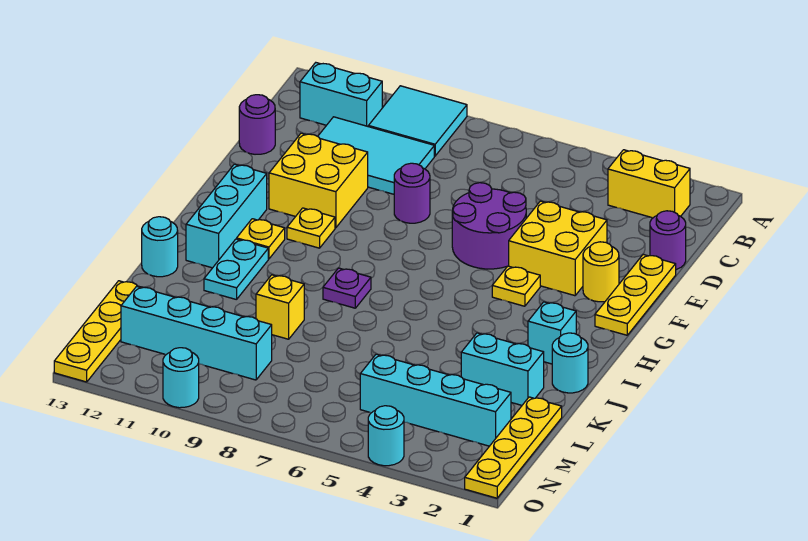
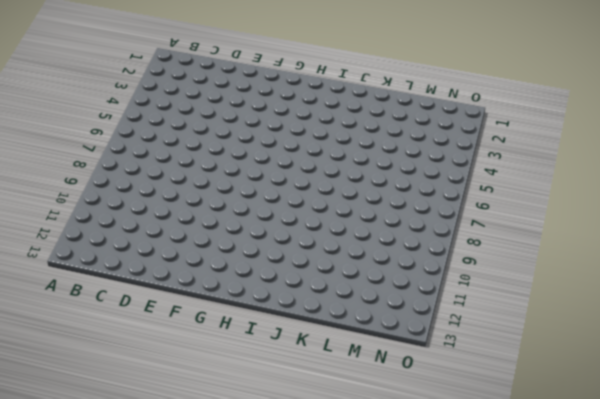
none -> cyan tile A9:B10 level 1
none -> yellow brick B2:B3 level 1
none -> cyan brick B11:B12 level 1

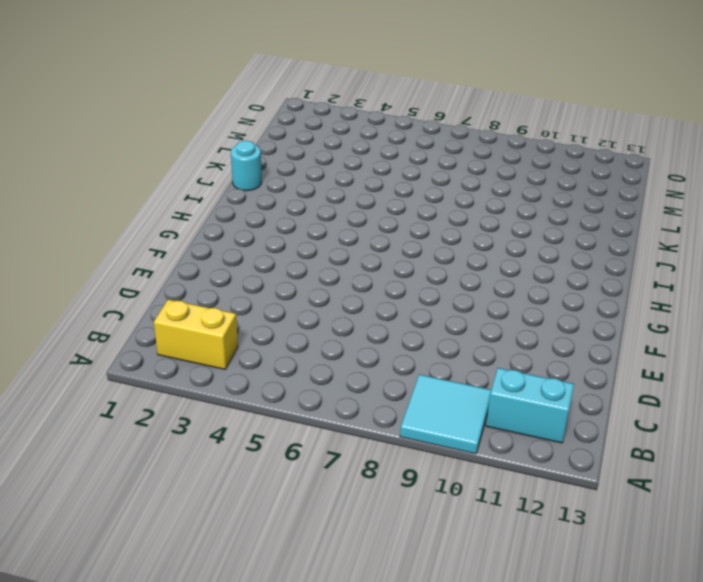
none -> cyan tile C9:D11 level 1
none -> purple round brick D1 level 1
none -> purple round brick D13 level 1

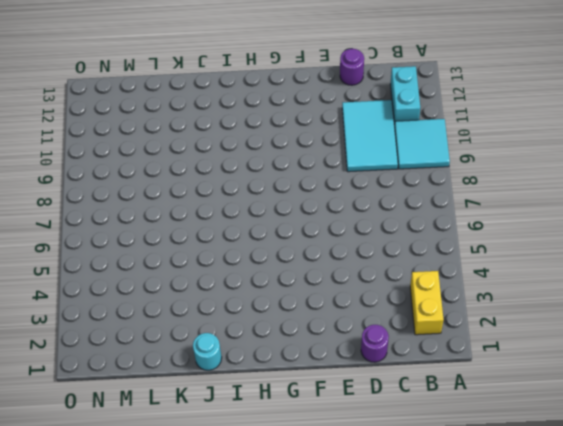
none -> yellow plate E1:G1 level 1
none -> yellow brick E3:F4 level 1
none -> purple round brick E5:F6 level 1

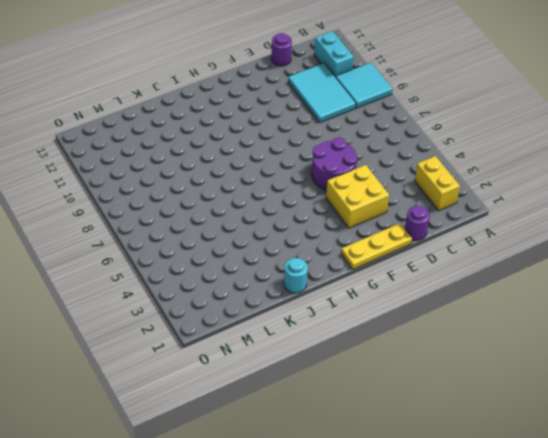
none -> purple round brick E8 level 1
none -> yellow brick E10:F11 level 1
none -> yellow round brick F2 level 1

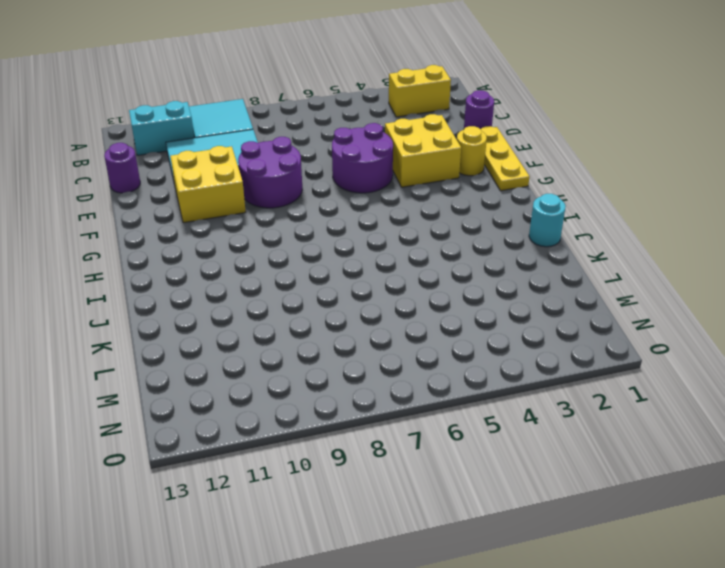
purple round brick E8:F9 level 1 -> purple round brick E8 level 1
none -> yellow plate G4 level 1
none -> yellow plate G10 level 1
none -> cyan brick G12:I12 level 1

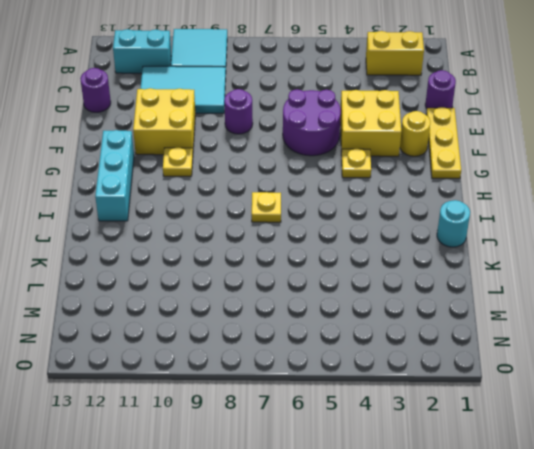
yellow plate I7 level 1 -> yellow plate H11 level 1
none -> cyan brick I2 level 1
none -> purple plate I8 level 1
none -> cyan plate I11:J11 level 1

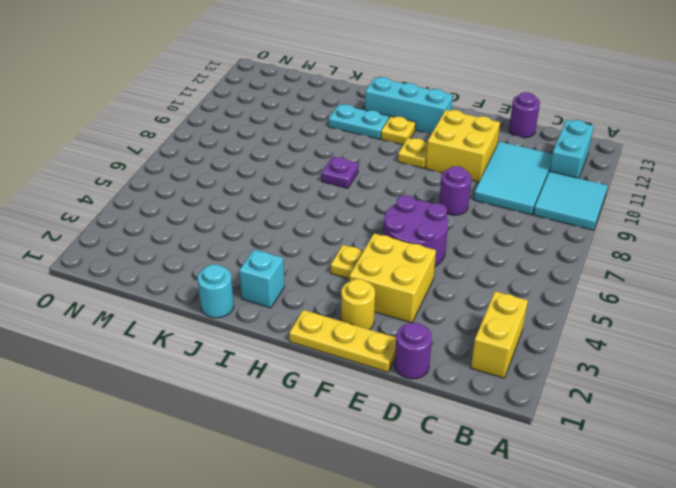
none -> cyan round brick J13 level 1
none -> cyan brick K2:K3 level 1
none -> yellow brick K9 level 1

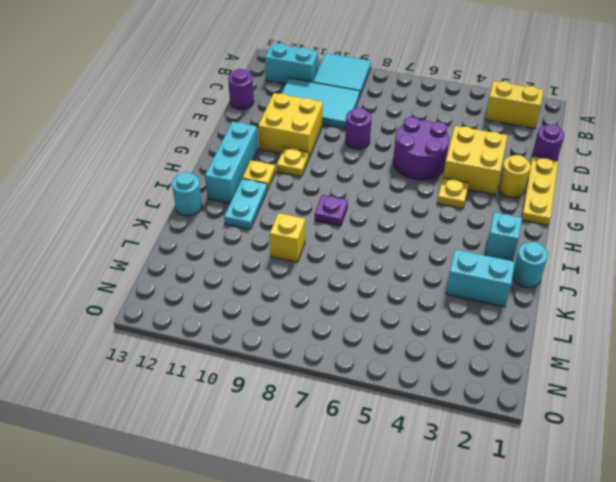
none -> yellow plate L1:O1 level 1
none -> yellow plate L13:O13 level 1
none -> cyan brick M2:M5 level 1

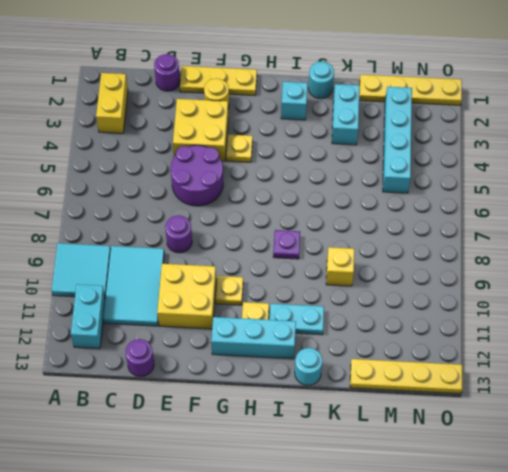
none -> cyan brick M9:M12 level 1
none -> cyan round brick O4 level 1
none -> cyan round brick O10 level 1

